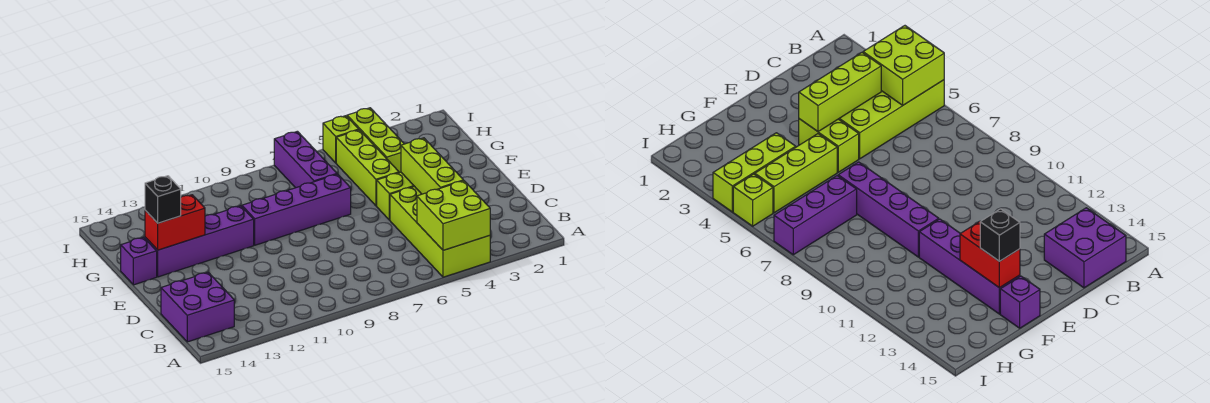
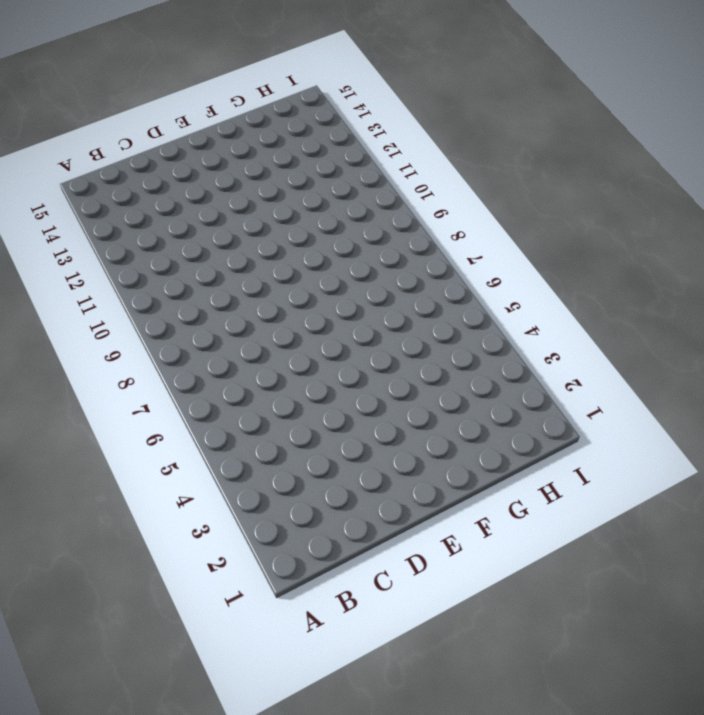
none -> lime brick A4:D5 level 1
none -> purple brick B14:C15 level 1
none -> lime brick E4:E5 level 1

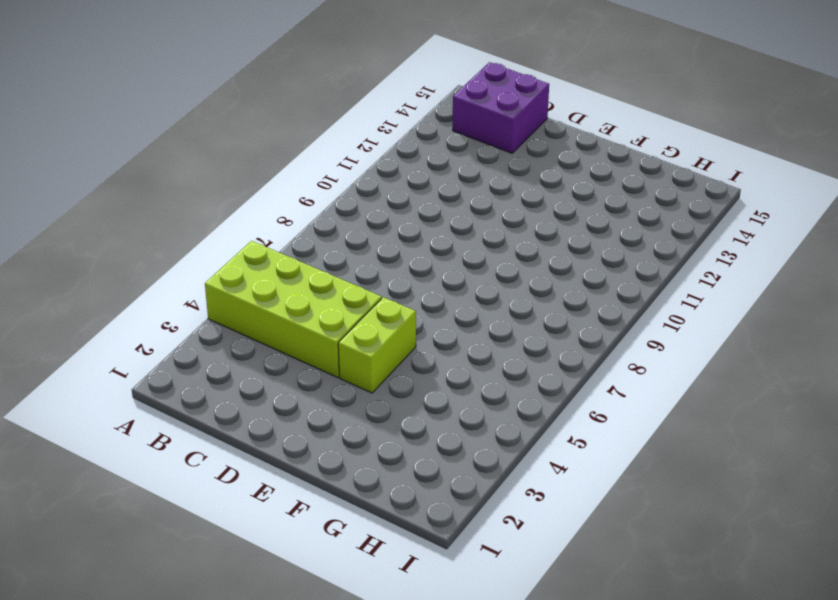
none -> lime brick F5:H5 level 1
none -> purple brick F7:F10 level 1
none -> purple brick F11:F14 level 1

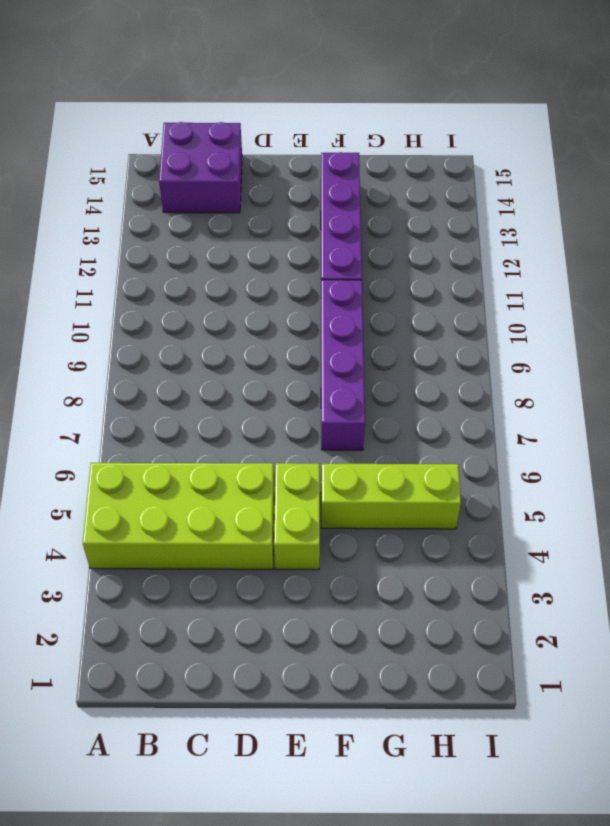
none -> purple brick F15 level 1
none -> lime brick G4:I4 level 1
none -> purple brick G7:I7 level 1

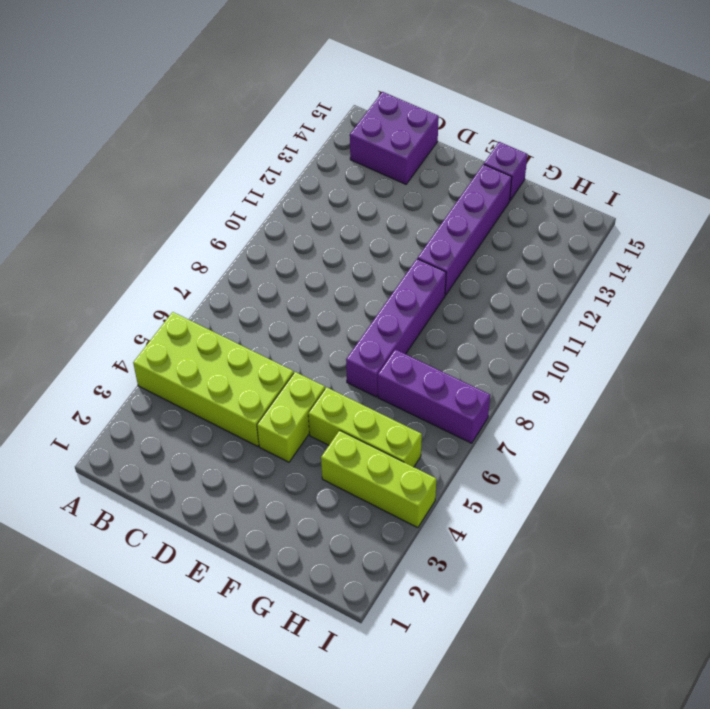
none -> lime brick I5 level 1
none -> lime brick A4:B5 level 2
none -> lime brick C4:E4 level 2

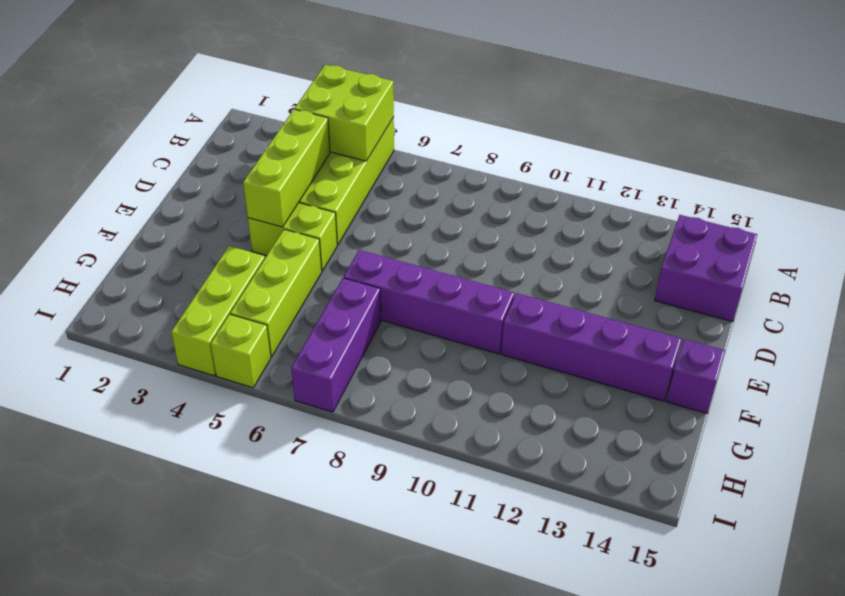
none -> red brick F13:F14 level 2
none -> black brick F14 level 3

